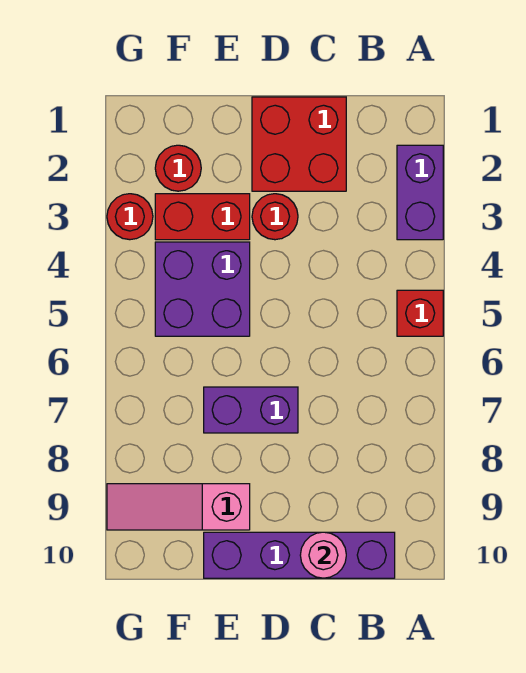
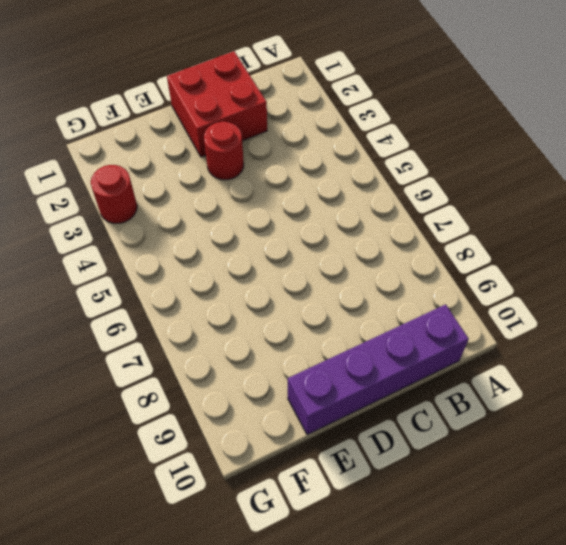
none -> purple brick A2:A3 level 1
none -> red brick A5 level 1
none -> purple brick D7:E7 level 1

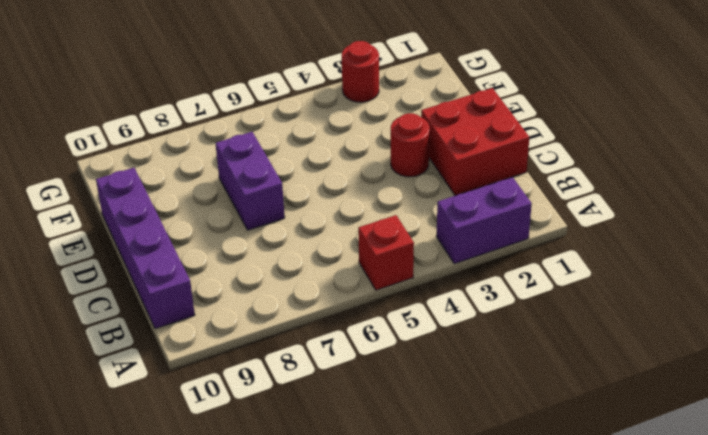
none -> red brick E3:F3 level 1
none -> purple brick E4:F5 level 1
none -> pink slope E9:G9 level 1 top E

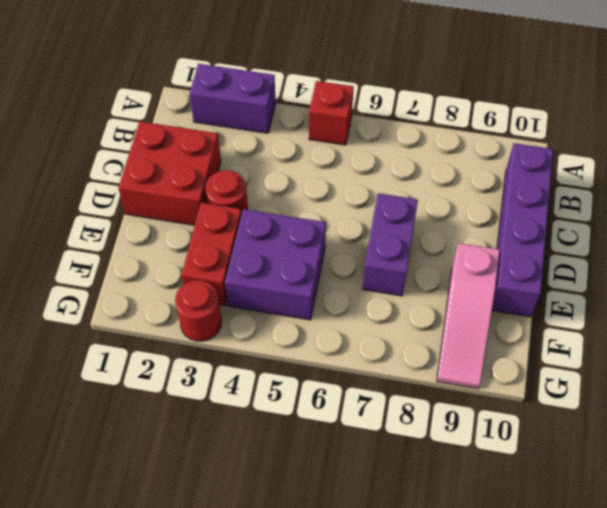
none -> red round brick F2 level 1
none -> pink round brick C10 level 2

